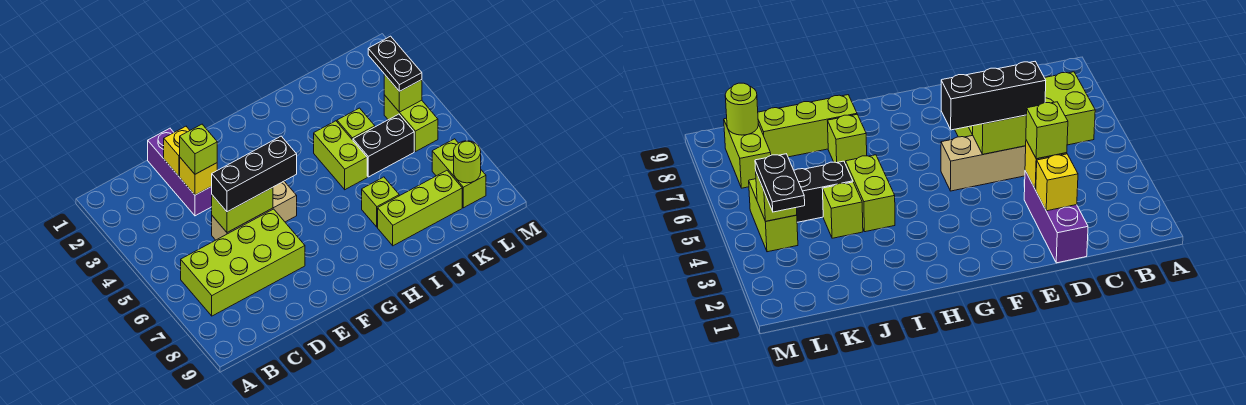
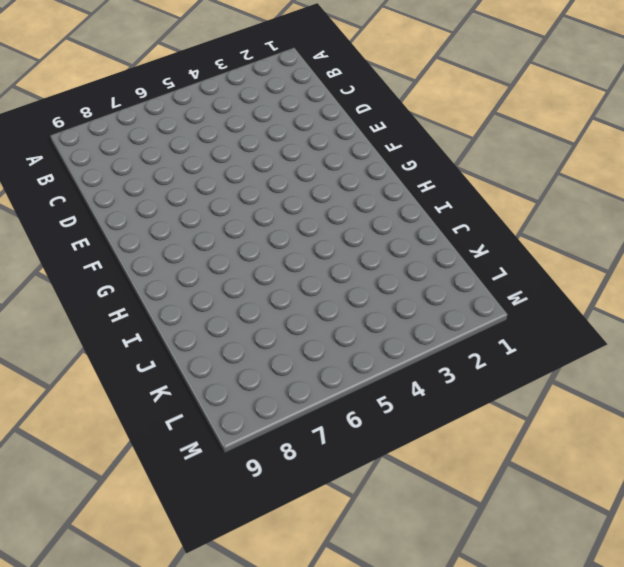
none -> lime brick B6:E7 level 1
none -> purple brick D1:D3 level 1
none -> tan brick D5:F5 level 1

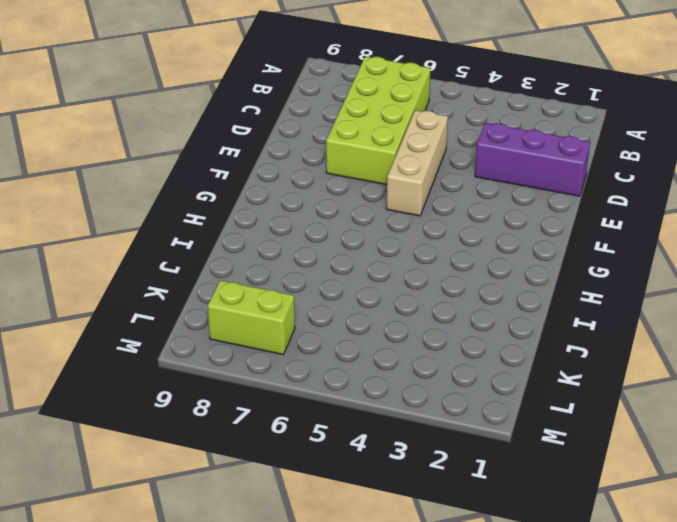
none -> lime brick I4:I5 level 1
none -> lime brick I7 level 1
none -> lime brick I8:K8 level 1

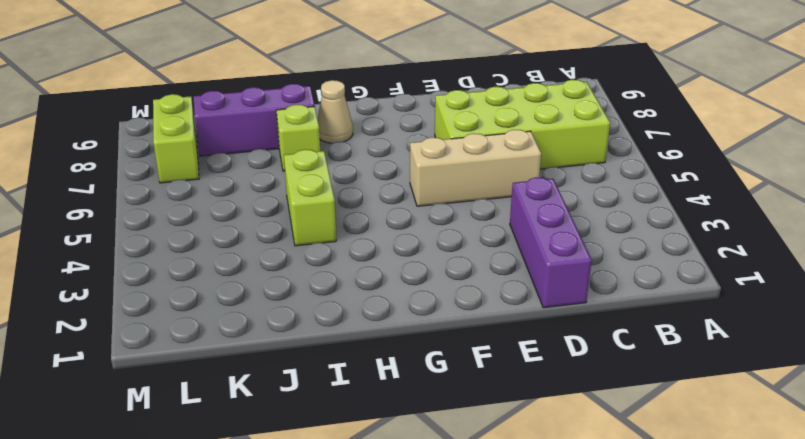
tan cone H8 level 1 -> none
purple brick I8:K8 level 1 -> lime brick I8:K8 level 1
none -> lime brick J4 level 1
none -> black brick J5:K5 level 1
none -> lime brick L4:L5 level 1

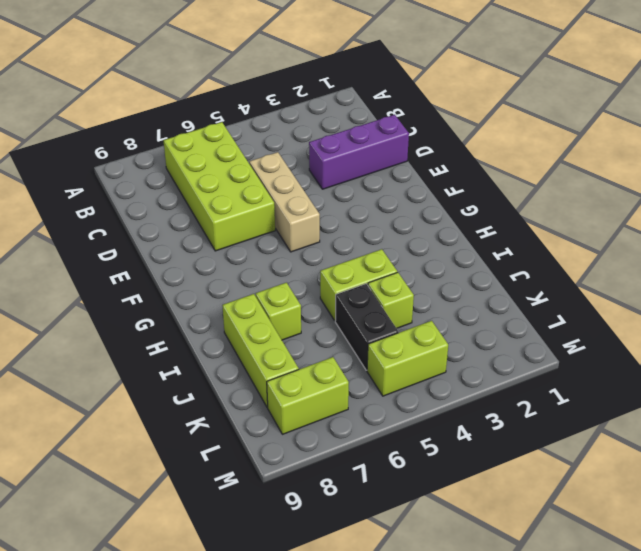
none -> yellow brick D2 level 2
none -> yellow brick D3 level 2
none -> lime brick D5:E5 level 2

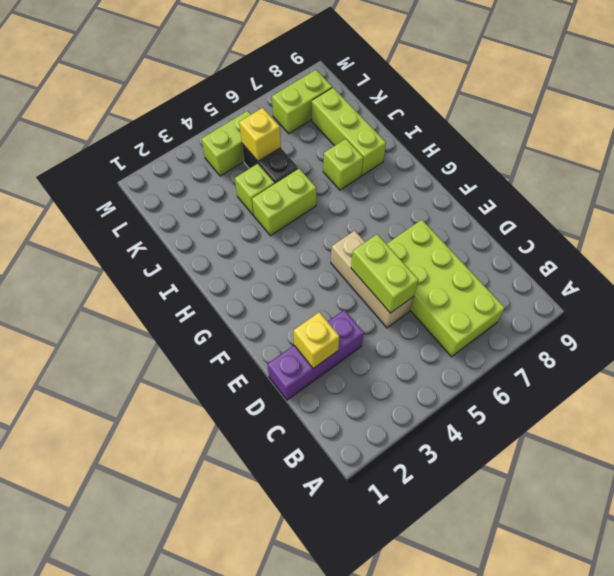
yellow brick K5 level 2 -> yellow brick D3 level 2
none -> lime brick L4 level 2
none -> lime round brick L8 level 2
none -> lime brick D3 level 3

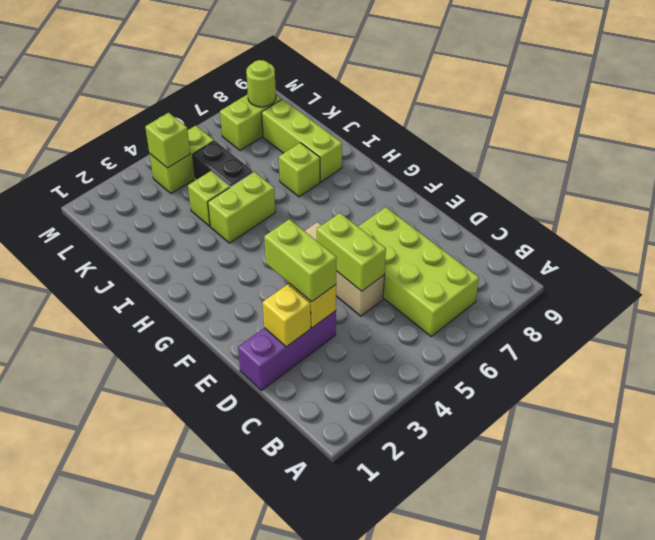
lime brick D3:E3 level 3 -> lime brick D3 level 3
none -> black brick D5:F5 level 3
none -> black plate L3:L4 level 3

